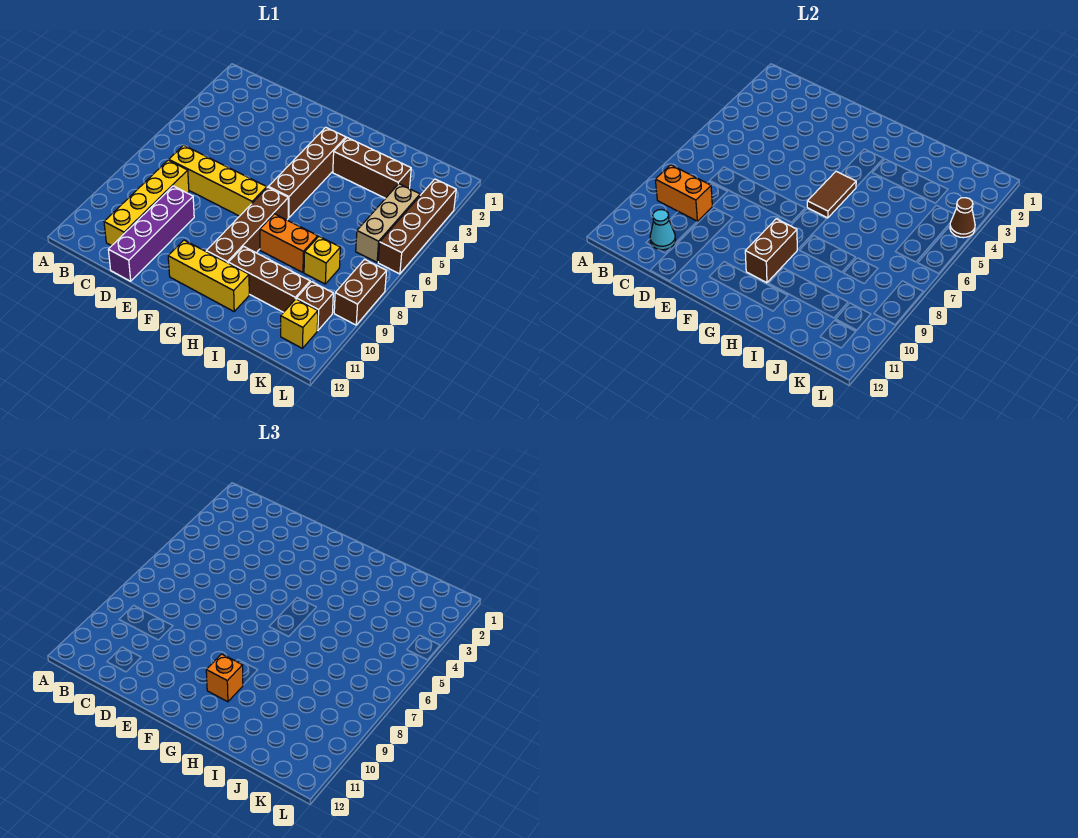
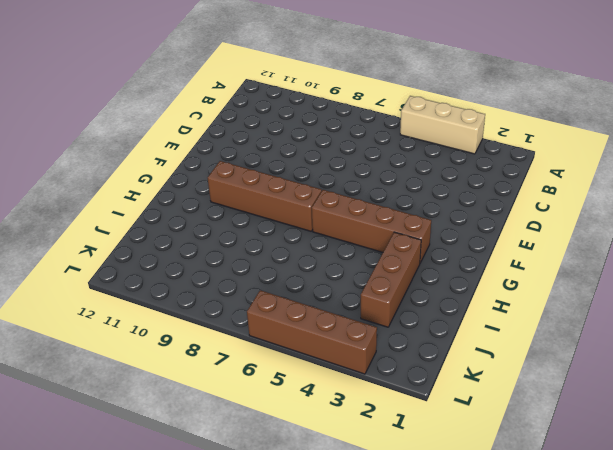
tan brick A3:A5 level 1 -> tan brick K4:K6 level 1
none -> yellow brick C7:F7 level 1
none -> yellow brick C8:C11 level 1
none -> purple brick D9:D12 level 1

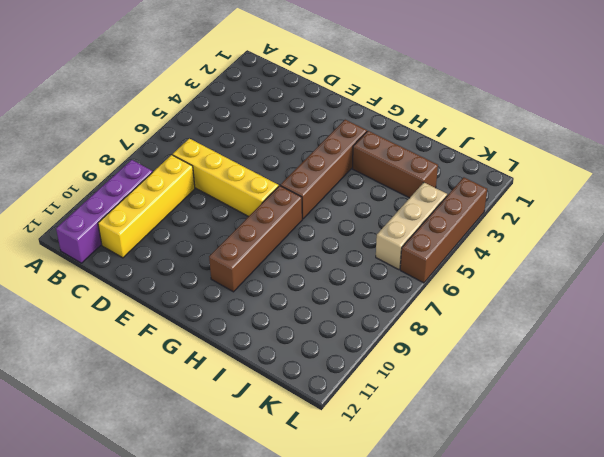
purple brick B9:B12 level 1 -> purple brick D9:D12 level 1
none -> yellow brick F11:H11 level 1
none -> orange brick H8:I8 level 1
none -> brown brick H10:J10 level 1

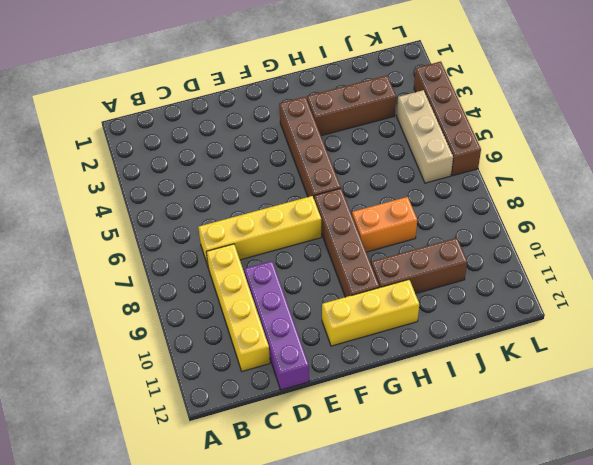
none -> yellow brick J8 level 1
none -> brown brick K10 level 1
none -> yellow brick K11 level 1

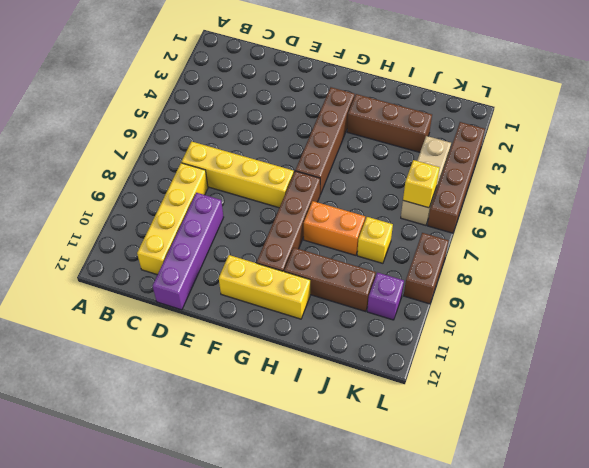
yellow brick K6 level 2 -> yellow brick K11 level 1
purple brick K10 level 1 -> brown brick K10 level 1
none -> orange brick B9:C9 level 2
none -> cyan cone C11 level 2
none -> brown tile G5:G6 level 2

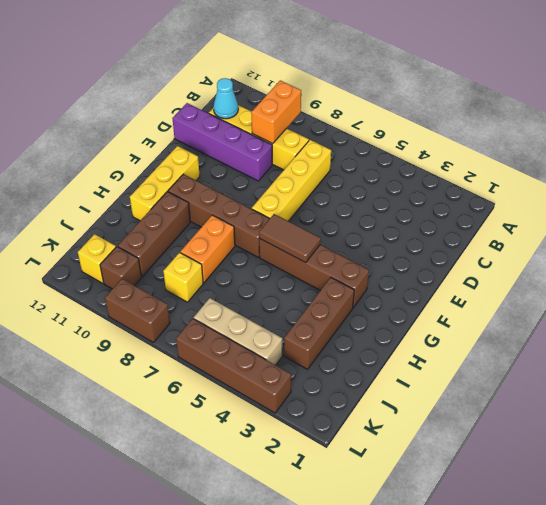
none -> brown brick G9:G10 level 2
none -> brown cone L4 level 2
none -> orange brick G10 level 3

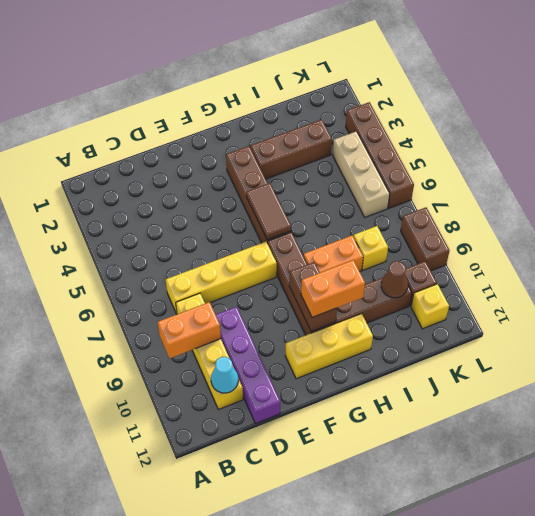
orange brick G10:H10 level 3 -> orange brick G10 level 3
brown cone J10 level 2 -> brown cone L4 level 2

